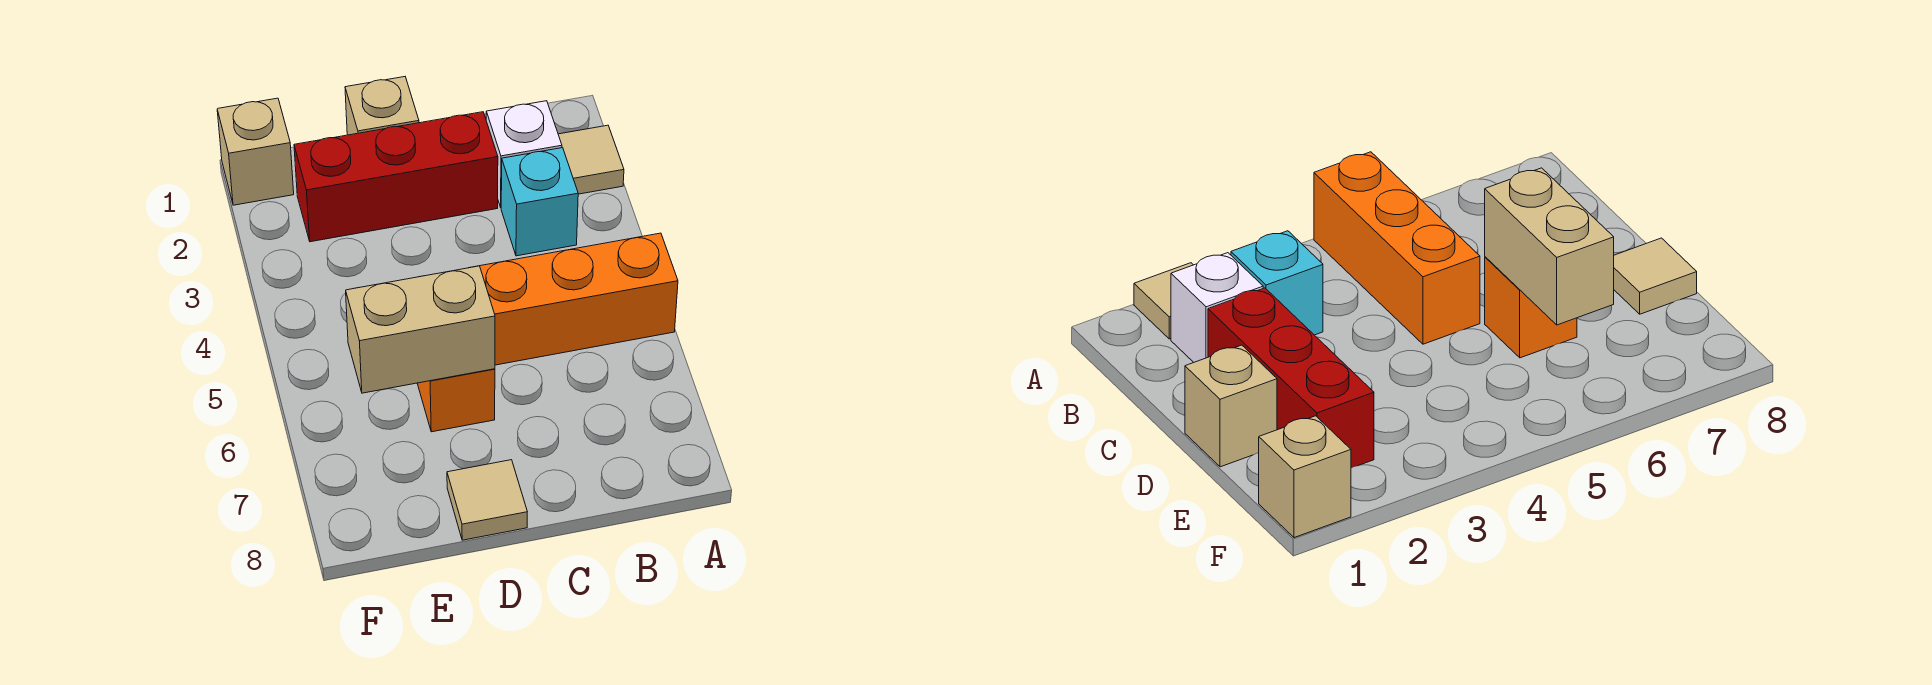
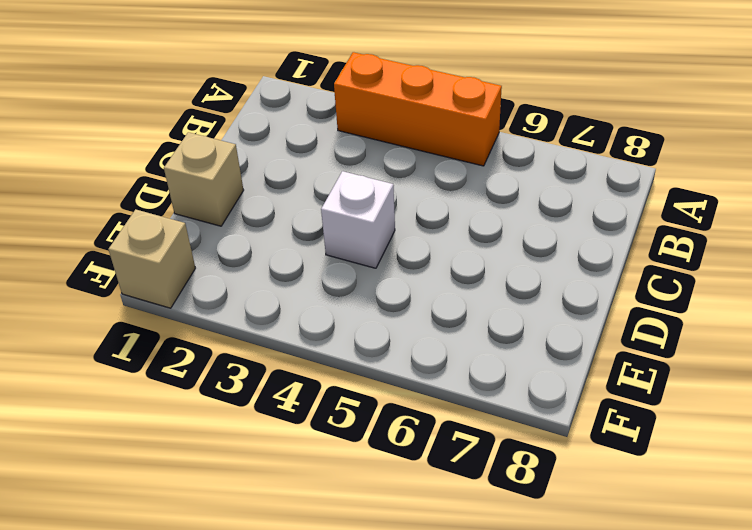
orange brick A3:A5 level 1 -> orange brick A5:C5 level 1
white brick D4 level 1 -> white brick B2 level 1
none -> tan tile A2 level 1
none -> cyan brick B3 level 1

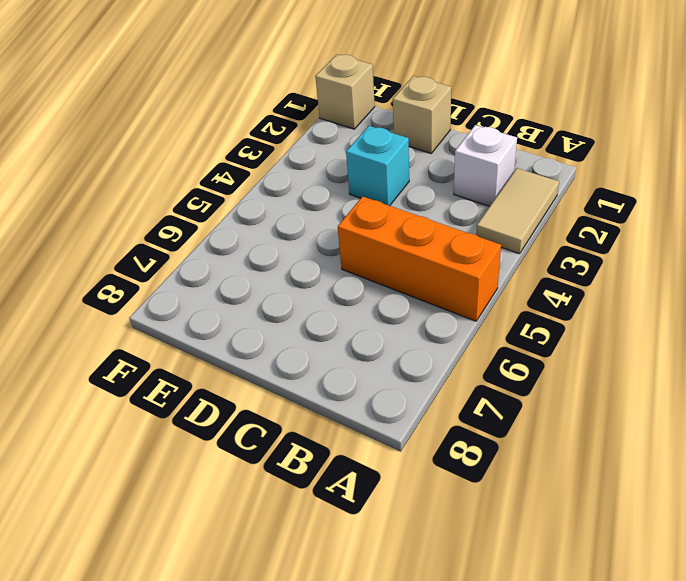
tan tile A2:A3 level 1 -> tan tile A2 level 1
cyan brick D3 level 1 -> cyan brick B3 level 1
none -> red brick C2:E2 level 1
none -> orange brick D6 level 1

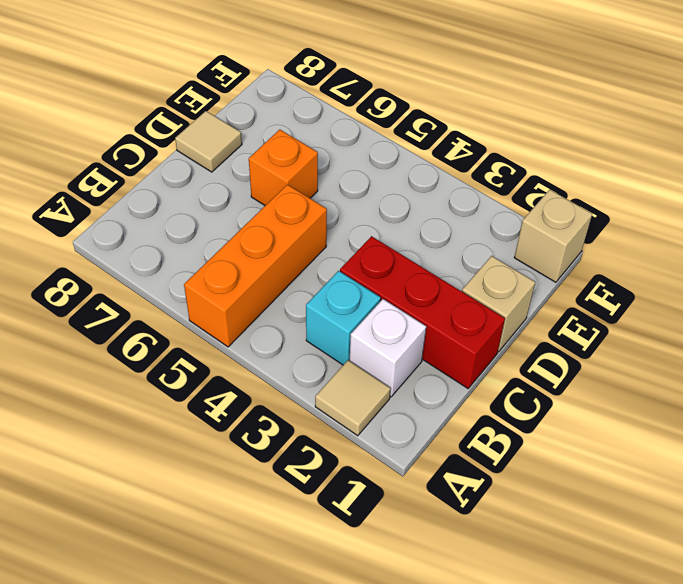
red brick C1:C3 level 1 -> red brick C2:E2 level 1
none -> tan brick D6:E6 level 2

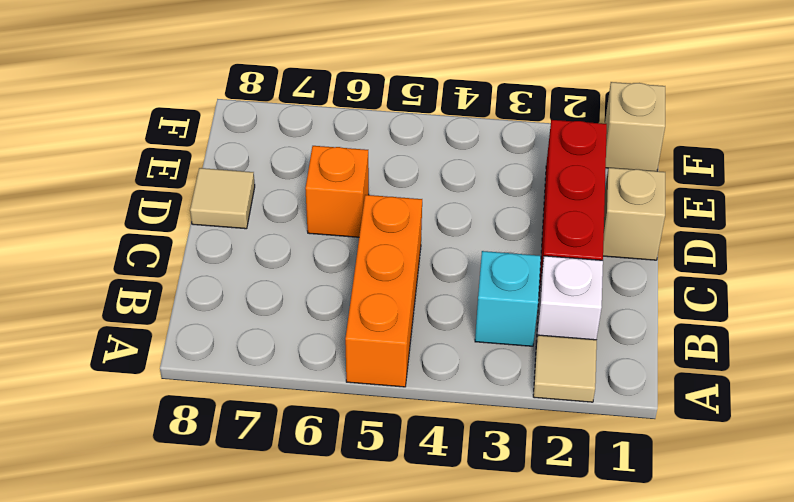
none -> tan brick D6:E6 level 2

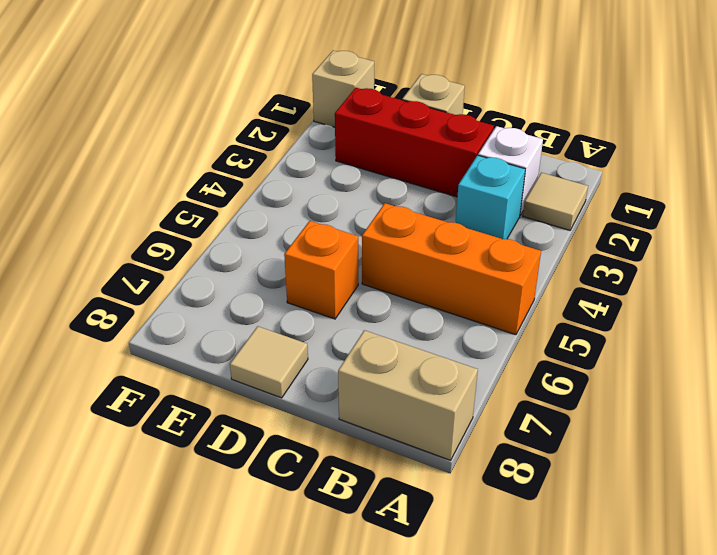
tan brick A8:B8 level 1 -> tan brick D6:E6 level 2

